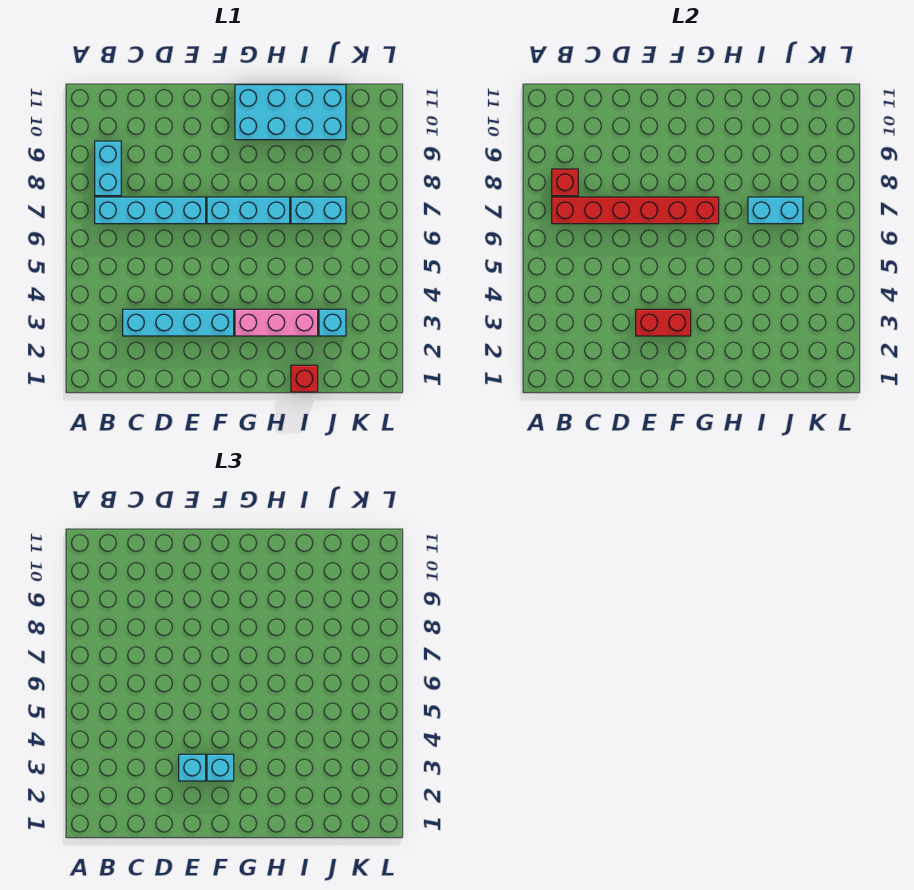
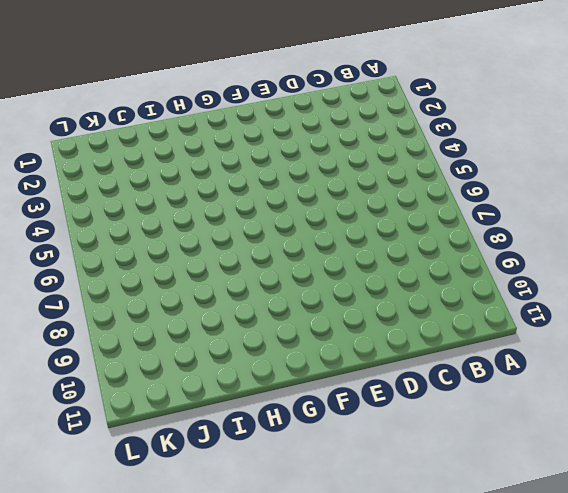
none -> cyan brick B7:E7 level 1
none -> cyan brick B8:B9 level 1
none -> cyan brick C3:F3 level 1

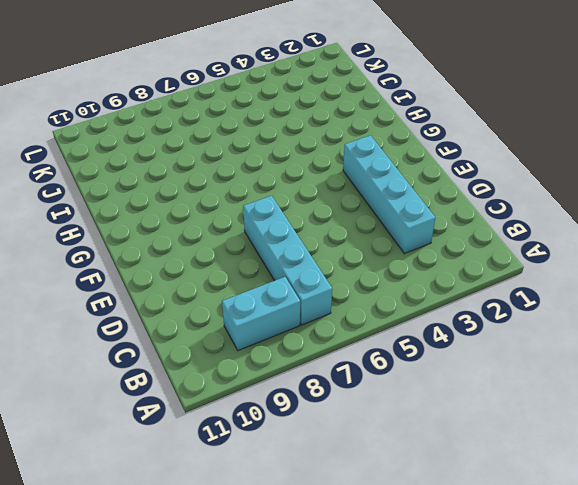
none -> cyan brick F7:H7 level 1
none -> pink brick G3:I3 level 1
none -> cyan brick G10:J11 level 1

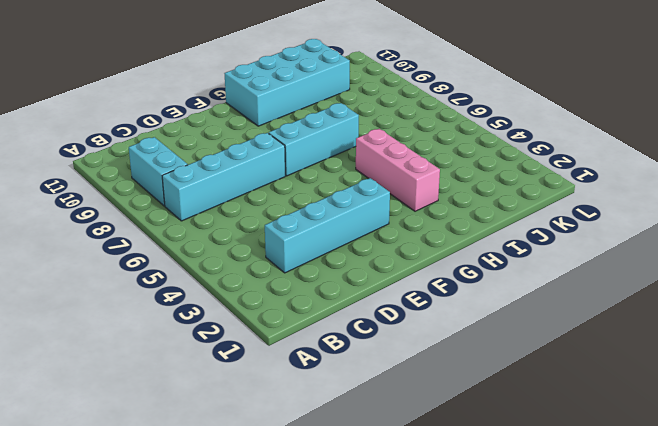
pink brick H3:H5 level 1 -> pink brick G3:I3 level 1
none -> red brick I1 level 1
none -> cyan brick I7:J7 level 1
none -> cyan brick J3 level 1

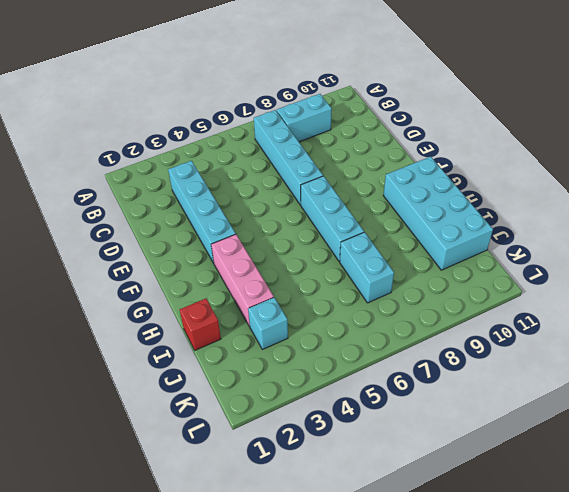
none -> red brick B7:G7 level 2
none -> red brick B8 level 2
none -> red brick E3:F3 level 2

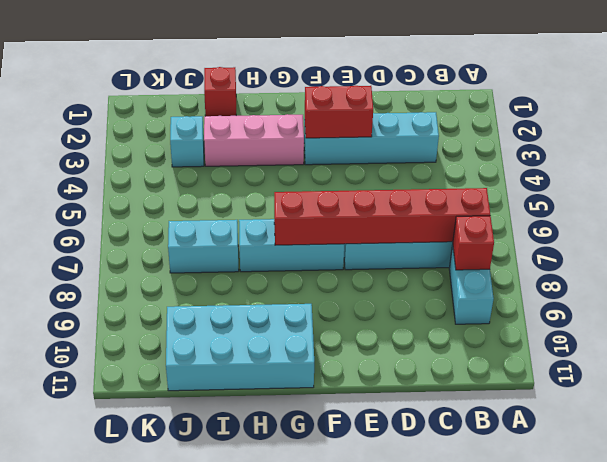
none -> cyan brick I7:J7 level 2
none -> cyan brick E3 level 3
none -> cyan brick F3 level 3

